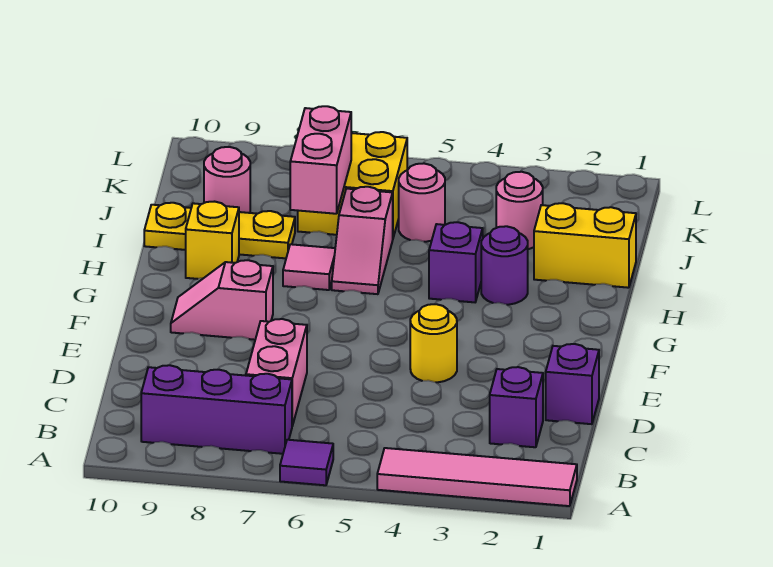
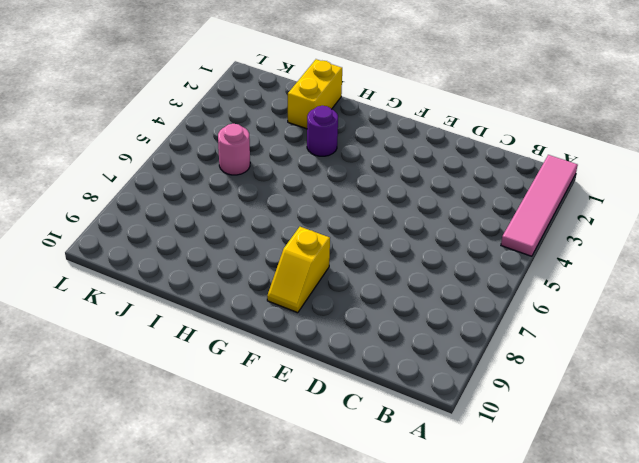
yellow slope F8:F9 level 1 top 8 -> pink slope F8:F9 level 1 top 8
none -> purple tile A6 level 1
none -> purple brick B7:B9 level 1
none -> purple brick C2 level 1

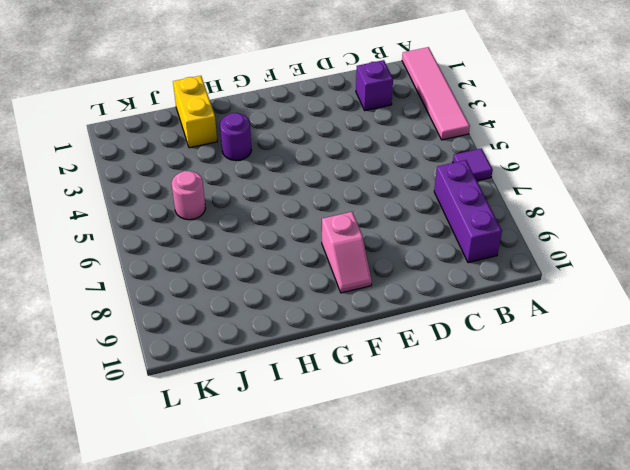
none -> pink brick C7:D7 level 1
none -> purple brick D1 level 1
none -> yellow round brick E4 level 1

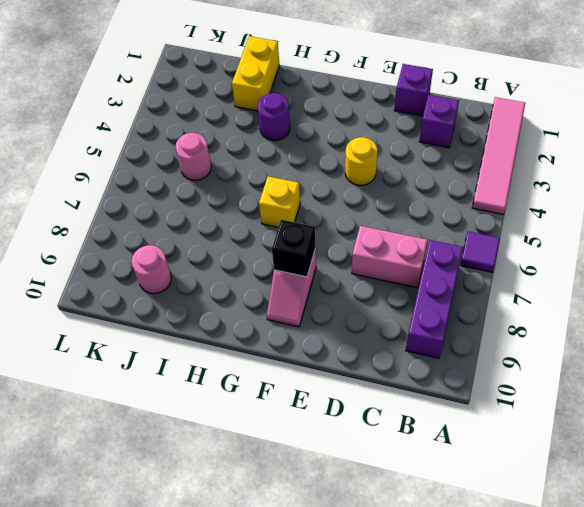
black brick F8 level 2 -> none
yellow brick G6 level 1 -> yellow brick H9 level 1
none -> purple brick H4 level 1
none -> pink slope H6:I6 level 1 top I
none -> pink tile H7 level 1

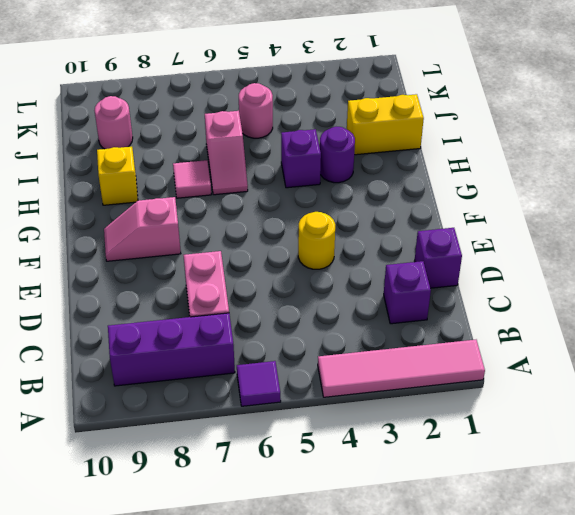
none -> yellow plate I8:I10 level 1
none -> pink round brick J3 level 1
none -> yellow brick J6:K7 level 1

